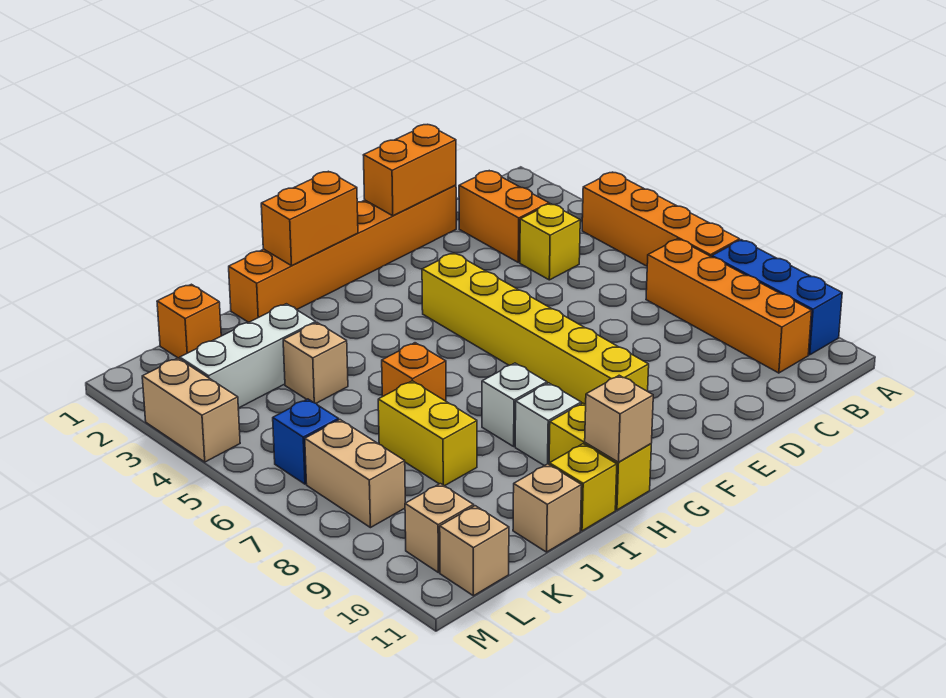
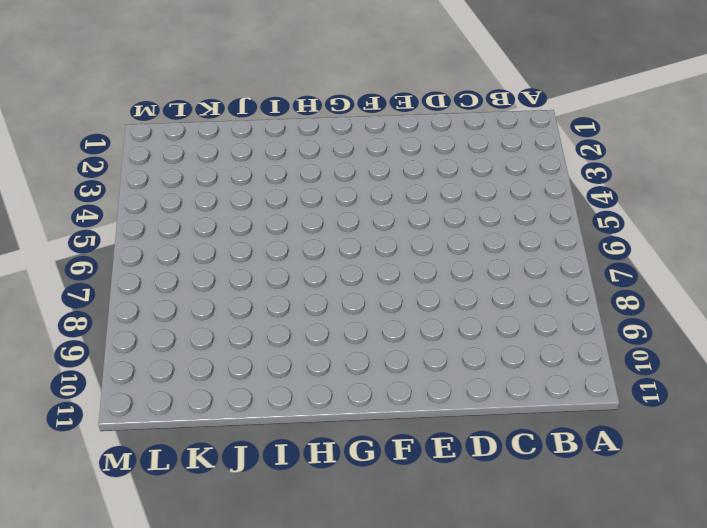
none -> orange brick A4:A7 level 1
none -> blue brick A8:A10 level 1
none -> orange brick B7:B10 level 1

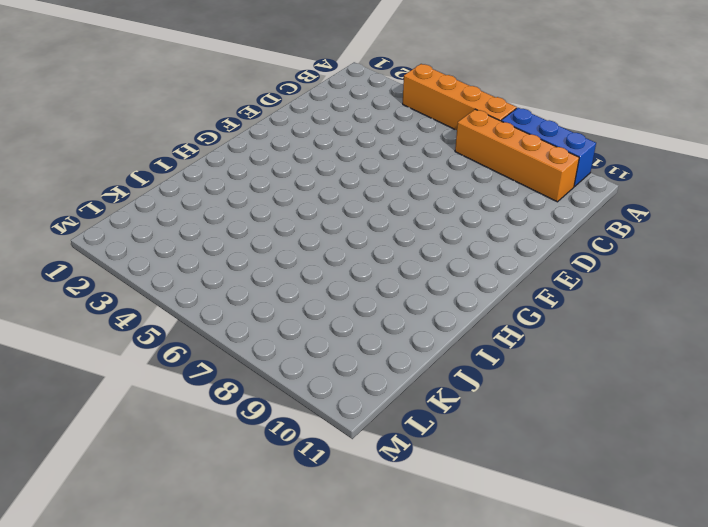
none -> orange brick C2:C3 level 1
none -> yellow brick C4 level 1
none -> orange brick D1:I1 level 1

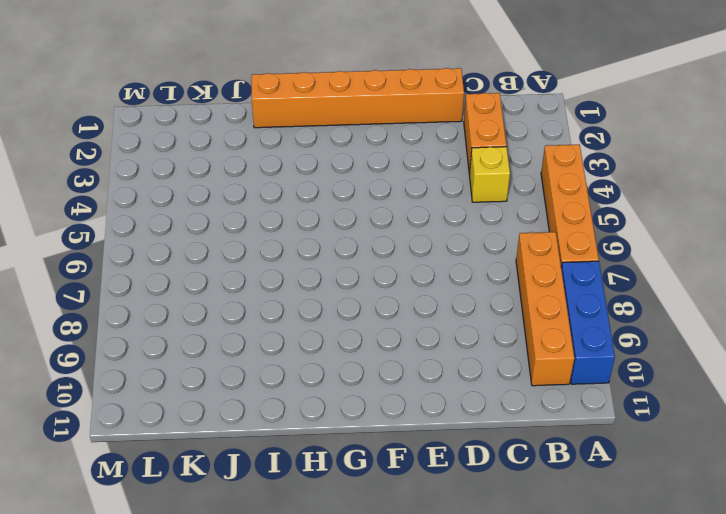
none -> yellow brick F4:F9 level 1
none -> white brick H8 level 1
none -> white brick H9 level 1

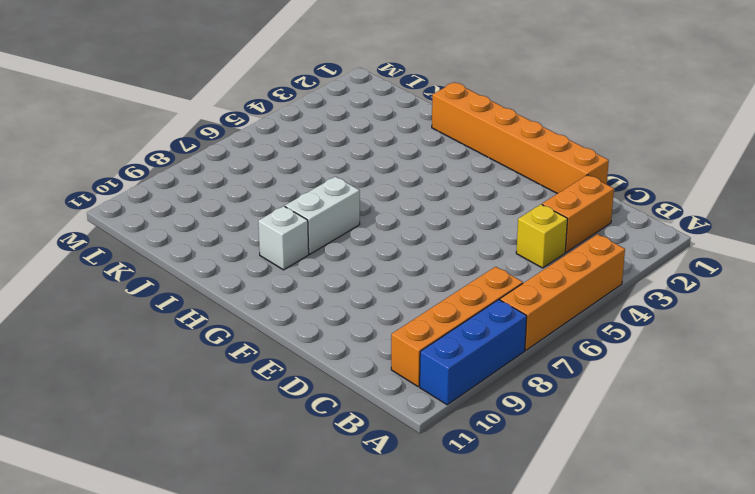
white brick H7:H8 level 1 -> white brick H8 level 1
none -> yellow brick F4:F9 level 1
none -> yellow brick H10:H11 level 1
none -> orange brick I6 level 1

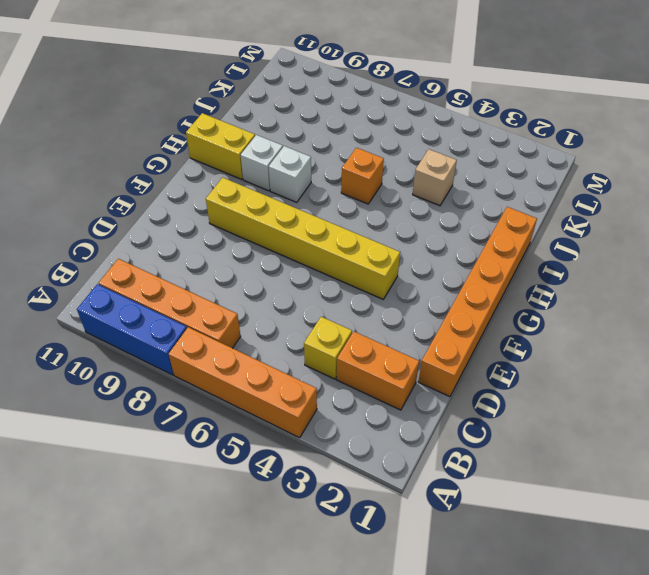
none -> yellow brick I11 level 1
none -> white brick J3:L3 level 1
none -> yellow brick J7:J8 level 1

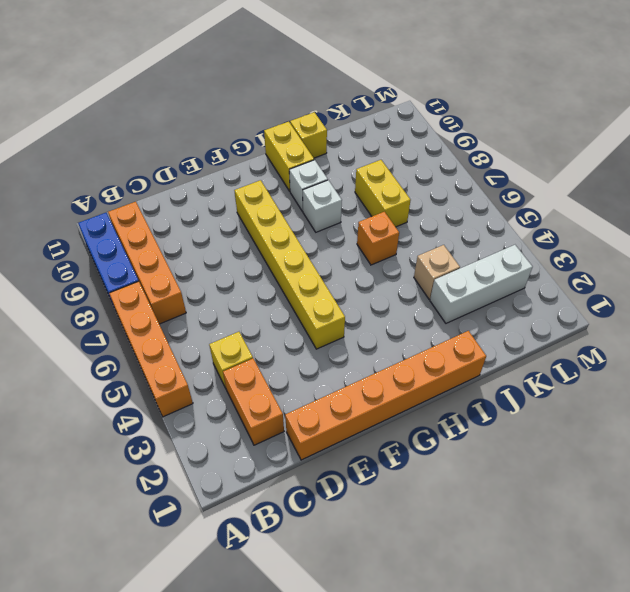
none -> tan brick J11 level 1
none -> orange brick K1 level 1
none -> blue brick L6 level 1

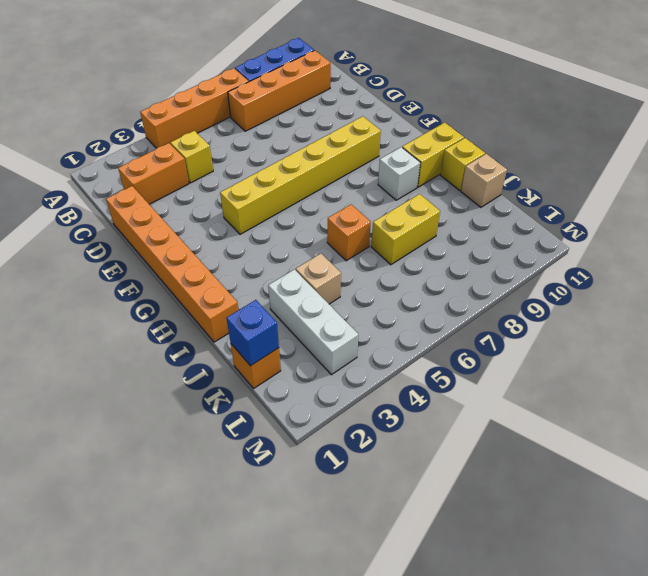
blue brick K1 level 2 -> blue brick L6 level 1
none -> white brick H8 level 1
none -> tan brick L7:L8 level 1
none -> tan brick L10 level 1

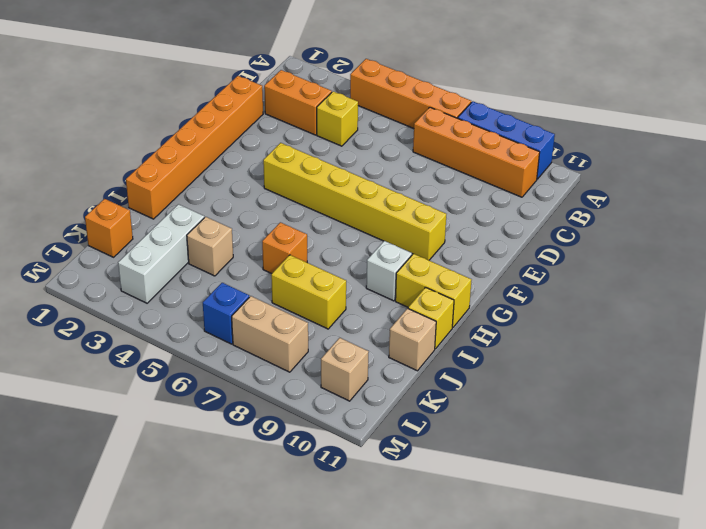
none -> white brick H8 level 1
none -> tan brick L11 level 1
none -> tan brick M3:M4 level 1

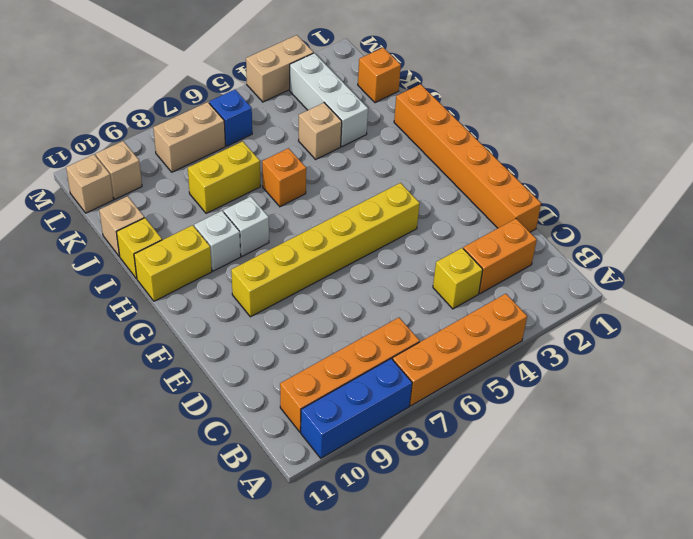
none -> orange brick D1:E1 level 2
none -> orange brick G1:H1 level 2
none -> tan brick H11 level 2

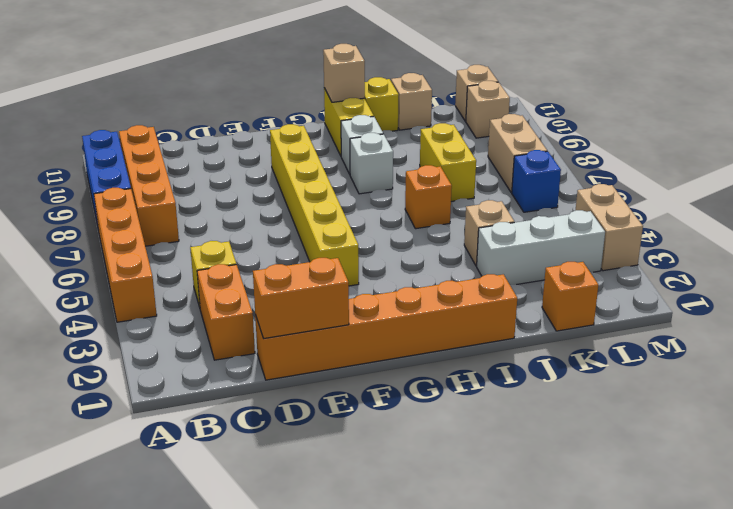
none -> orange brick G1:H1 level 2

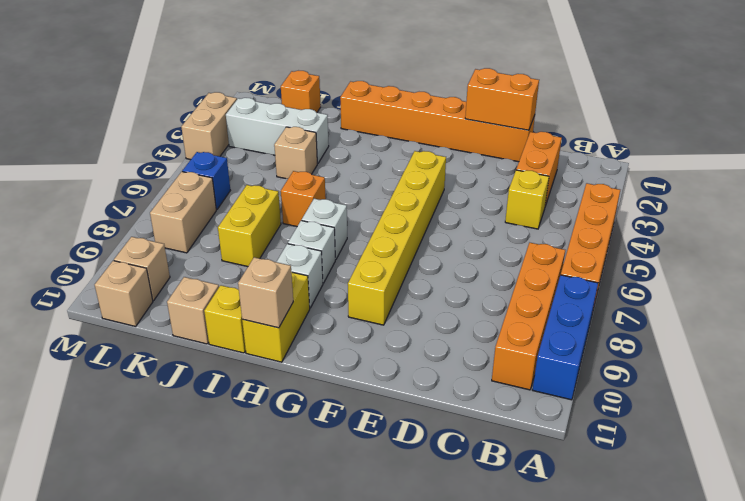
white brick H7 level 1 -> none
none -> orange brick G1:H1 level 2

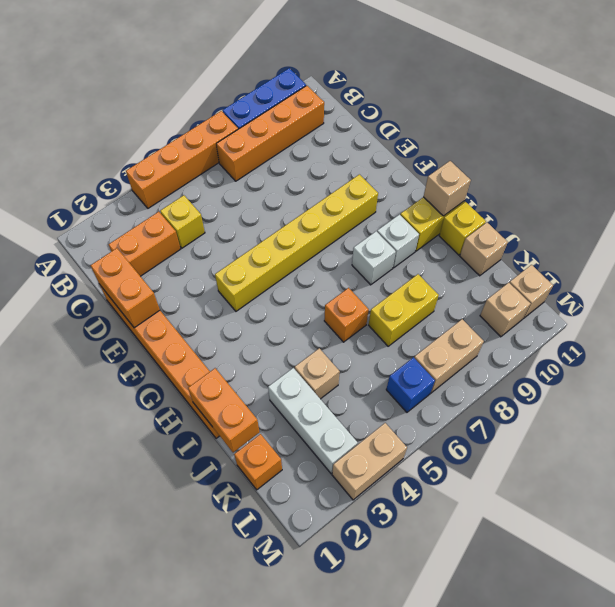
orange brick I1:J1 level 2 -> orange brick G1:H1 level 2

